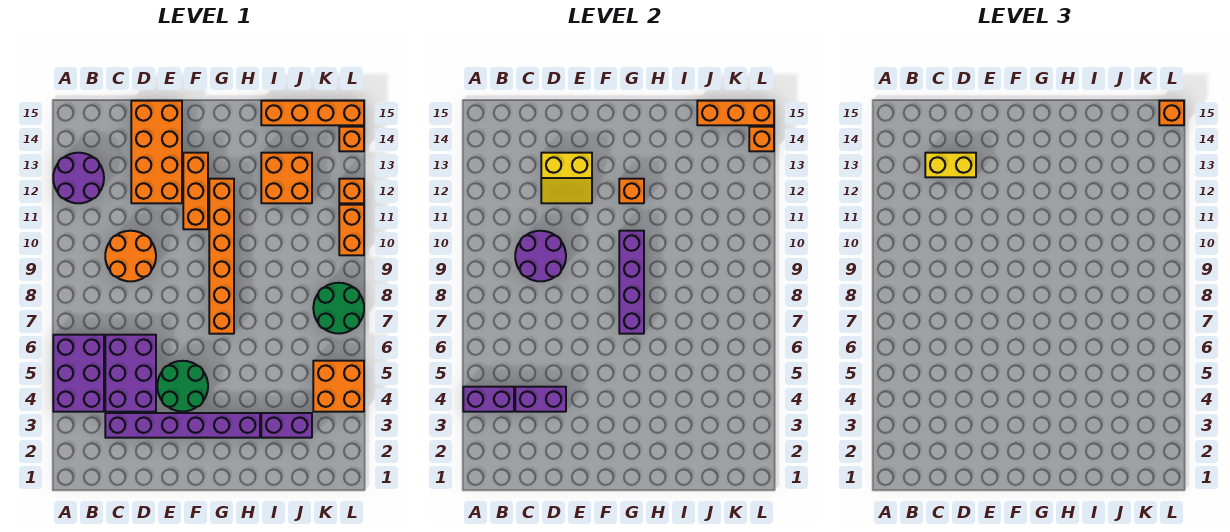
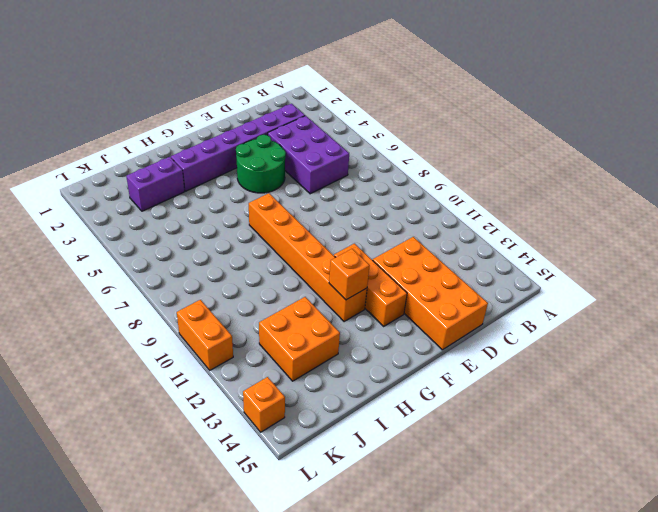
none -> purple brick A4:B6 level 1
none -> purple round brick A12:B13 level 1
none -> orange round brick C9:D10 level 1

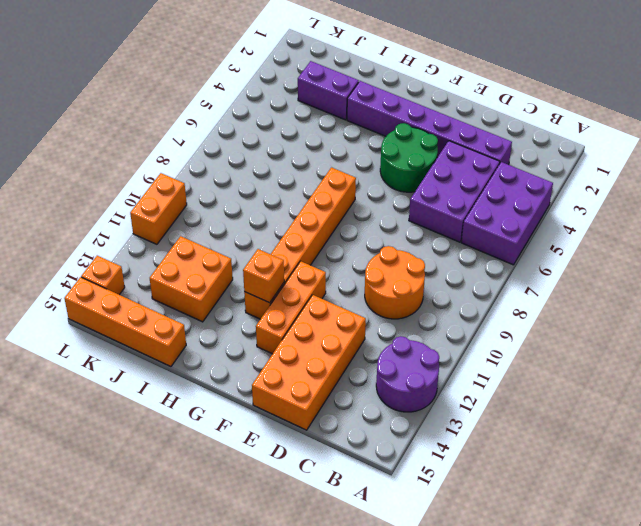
none -> orange brick K4:L5 level 1
none -> green round brick K7:L8 level 1
none -> orange brick L12 level 1

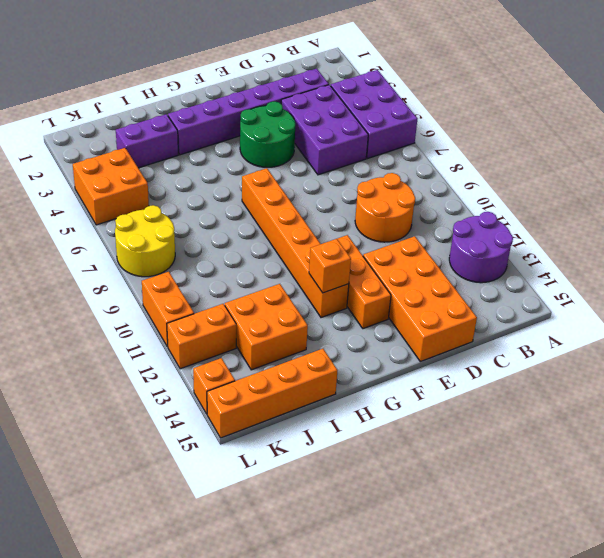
yellow round brick K7:L8 level 1 -> green round brick K7:L8 level 1
orange brick K12:L12 level 1 -> orange brick L12 level 1
none -> purple brick A4:B4 level 2
none -> purple brick C4:D4 level 2
none -> purple round brick C9:D10 level 2

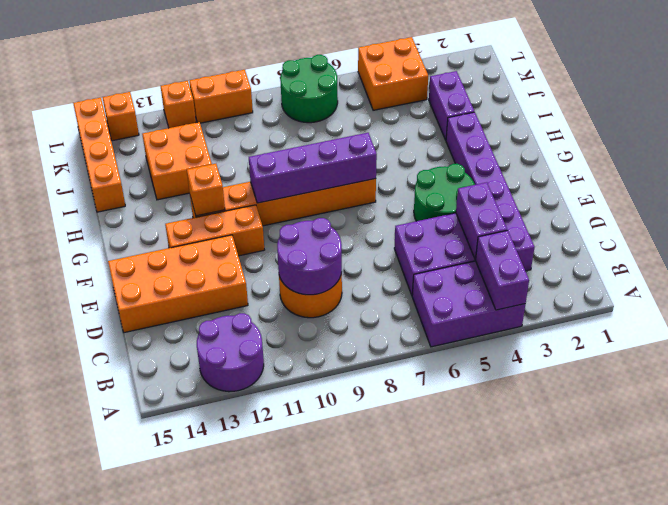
none -> yellow slope D12:E13 level 2 top 13
none -> orange brick J15:L15 level 2
none -> orange brick L14 level 2

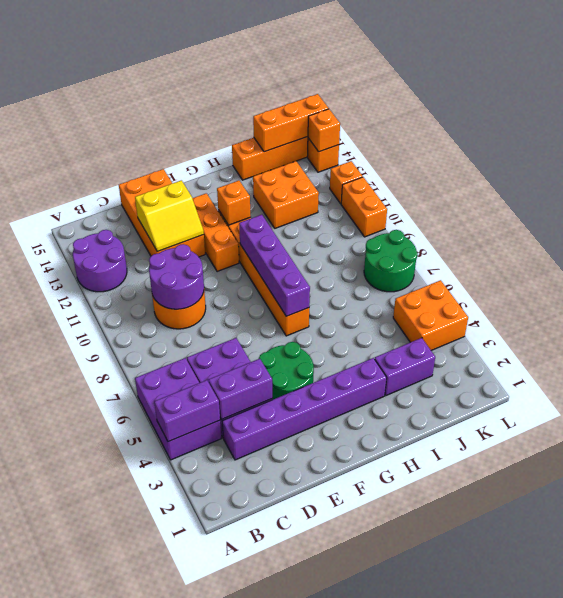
none -> yellow brick C13:D13 level 3
none -> orange brick L15 level 3

